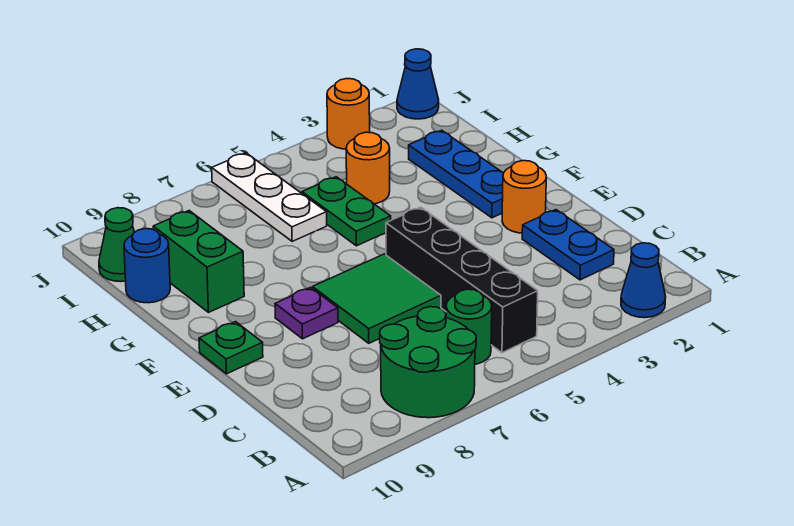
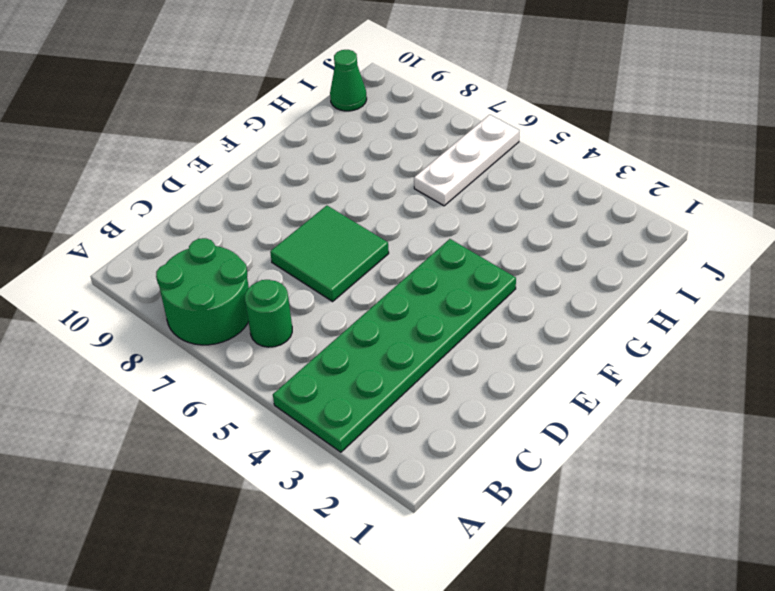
green plate A3:F4 level 1 -> none
none -> blue cone A2 level 1
none -> black brick B5:E5 level 1
none -> blue plate C2:D2 level 1

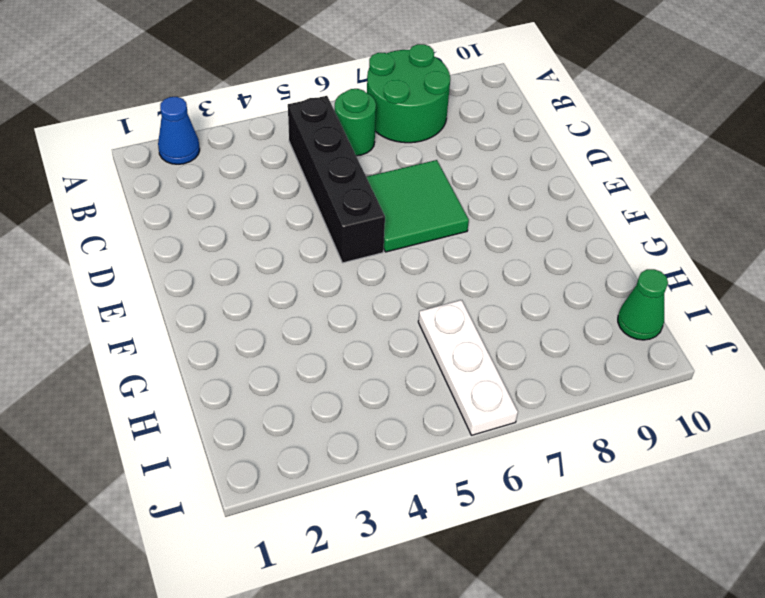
none -> blue plate C2:D2 level 1
none -> orange round brick E2 level 1
none -> purple plate E8 level 1

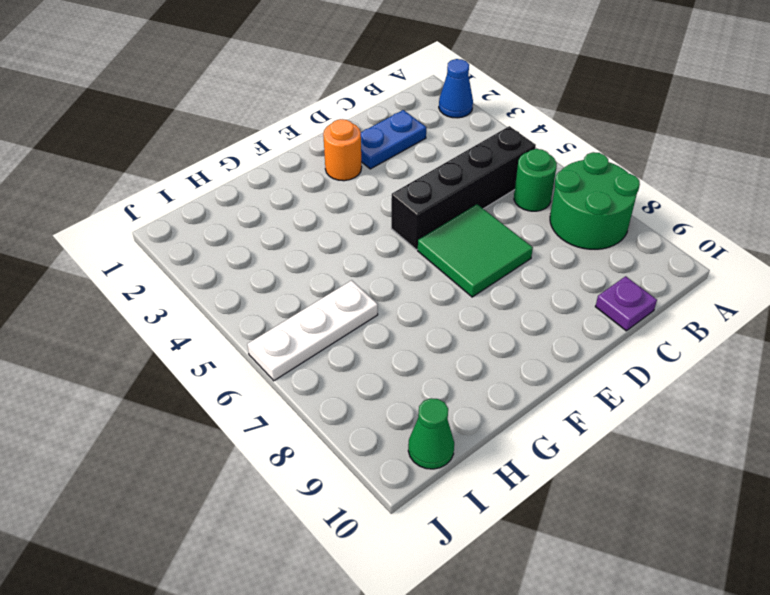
purple plate C10 level 1 -> purple plate E8 level 1
none -> green plate E10 level 1
none -> blue plate F2:H2 level 1
none -> green plate G5:H5 level 1

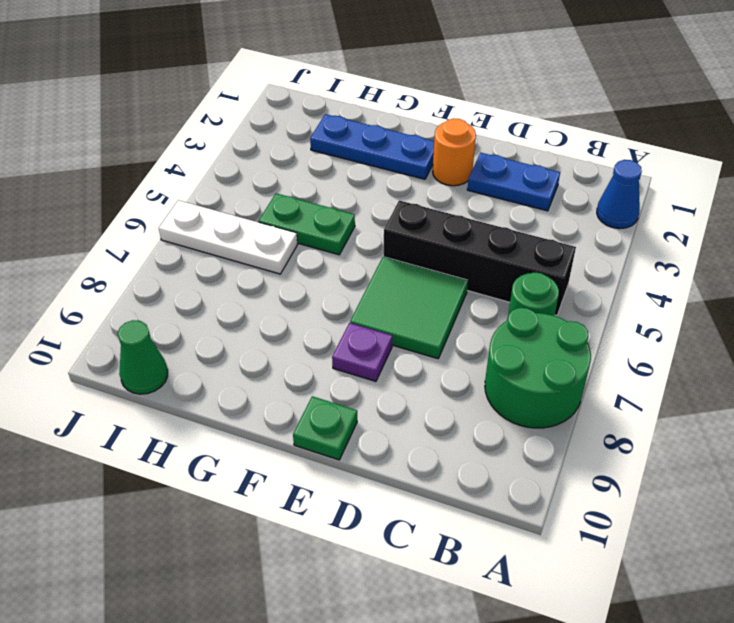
none -> green brick G9:H9 level 1
none -> orange round brick H4 level 1
none -> blue round brick H10 level 1

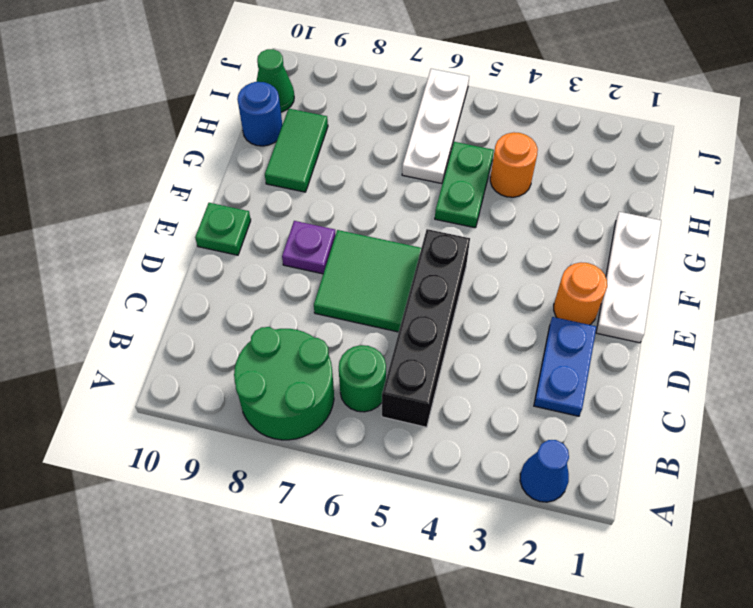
white plate E1:G1 level 1 -> none
green tile G9:H9 level 1 -> green brick G9:H9 level 1
none -> blue plate F2:H2 level 1
none -> blue cone J1 level 1
none -> orange round brick J3 level 1

